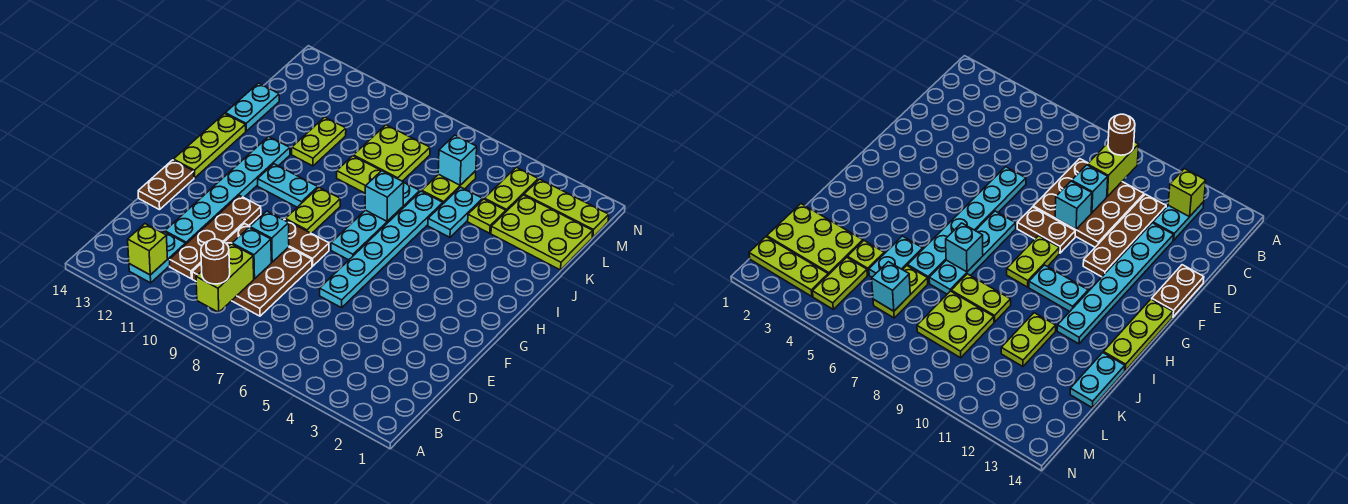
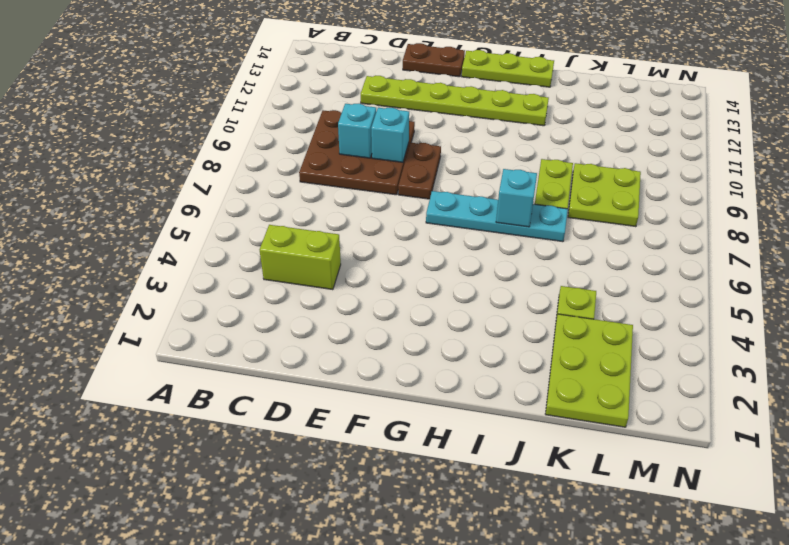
lime brick C4:D4 level 1 -> lime brick B9:C9 level 2
lime plate D12:I12 level 1 -> cyan plate D12:I12 level 1
none -> cyan plate B12:C12 level 1
none -> brown plate C11:F11 level 1
none -> cyan plate E6:J6 level 1

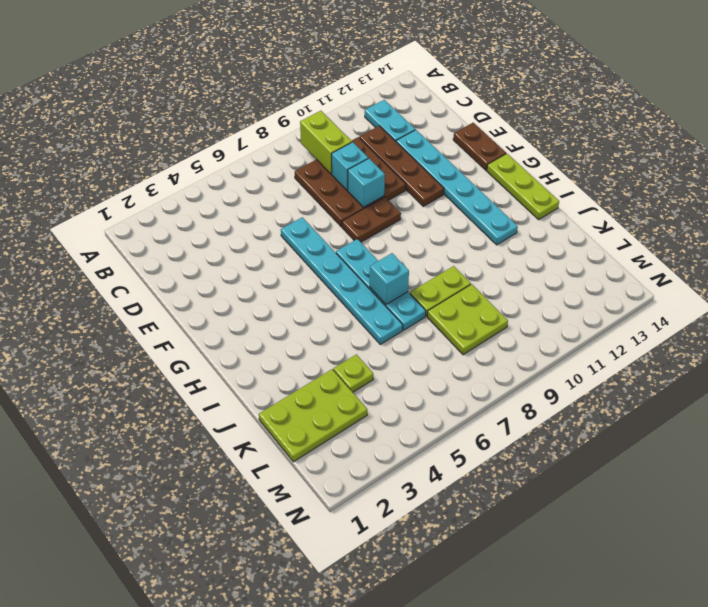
none -> lime plate G9:H9 level 1
none -> cyan plate H10:H11 level 1
none -> cyan plate J5:K5 level 1

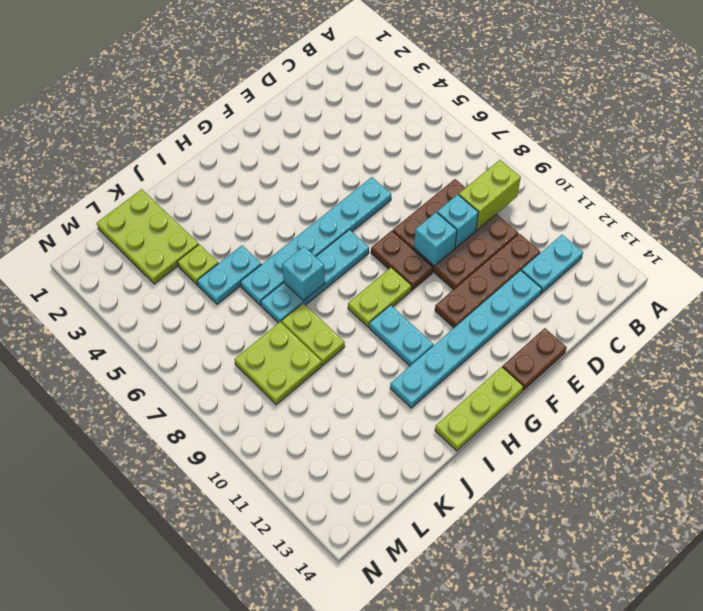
none -> lime plate J11:K11 level 1
none -> cyan plate J14:K14 level 1
none -> lime plate K6:L6 level 1

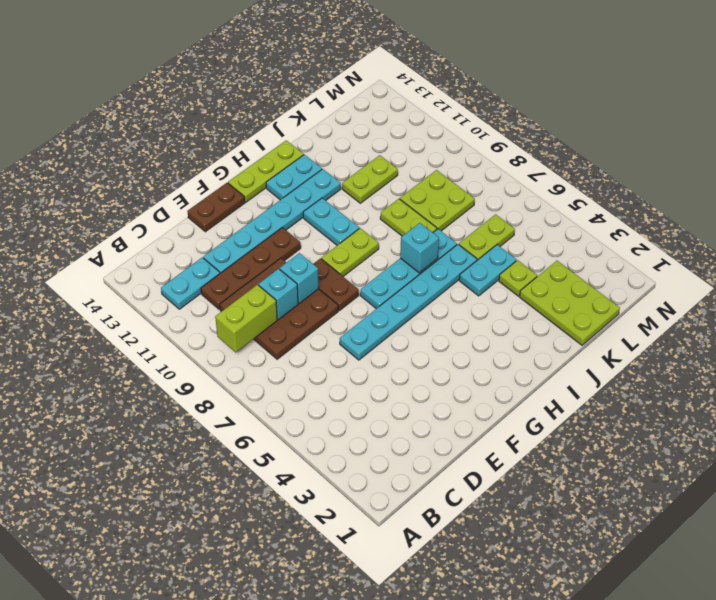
cyan plate H13:I13 level 1 -> cyan plate J14:K14 level 1
none -> lime plate L4:M4 level 1
none -> lime plate M1:M3 level 1
none -> lime brick B12 level 2

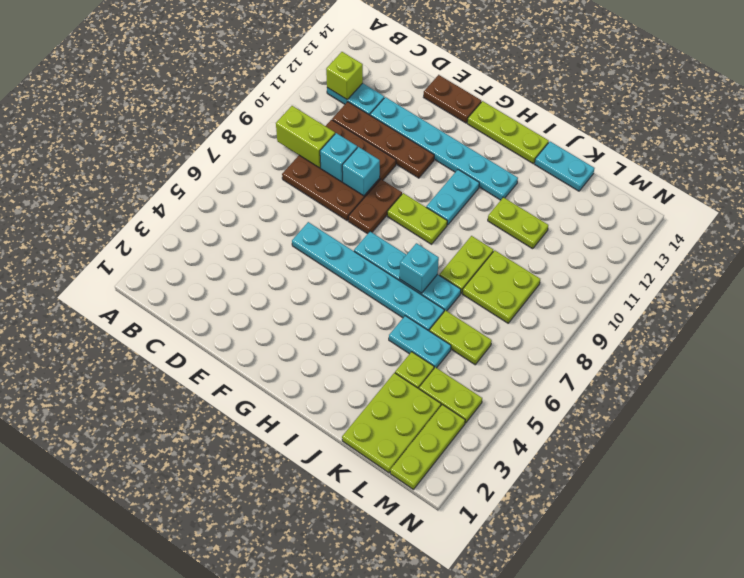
none -> cyan brick L6 level 2
none -> brown round brick B9 level 3

